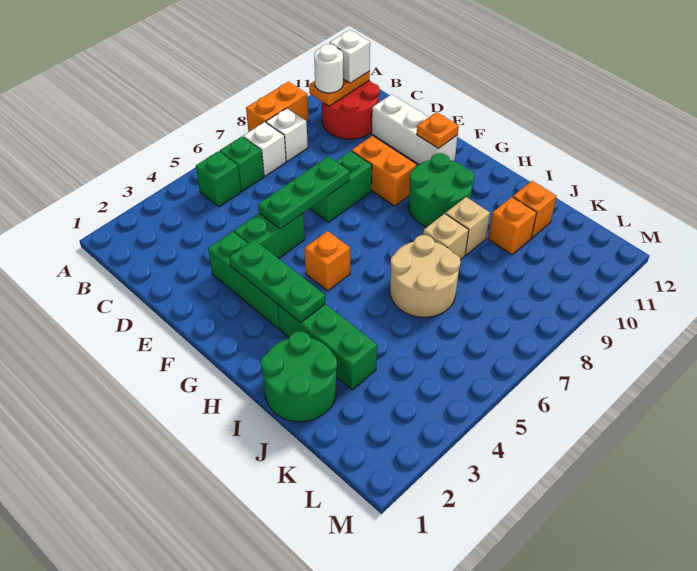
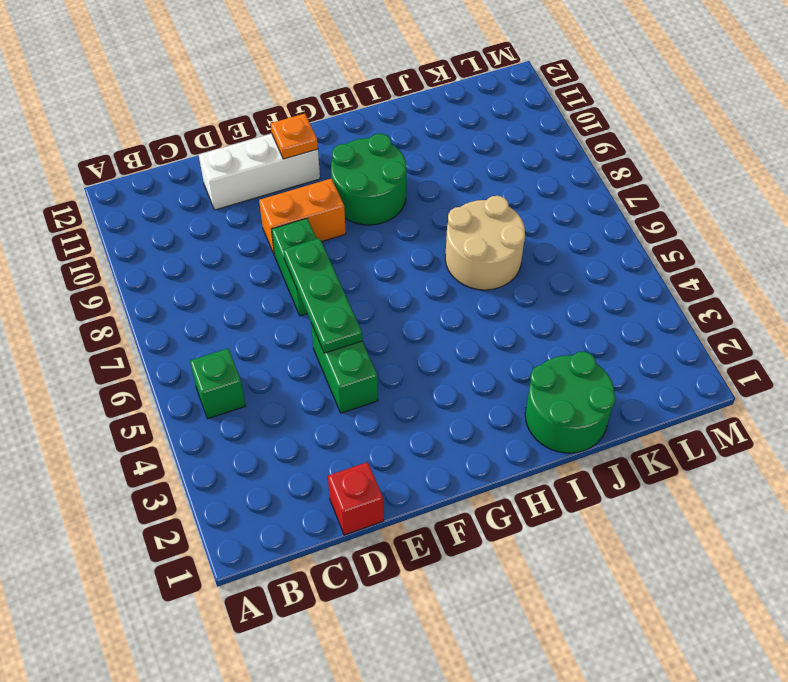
red brick D1 level 1 -> none
none -> orange brick A8:A9 level 1
none -> green brick B6 level 1
none -> white brick B7 level 1

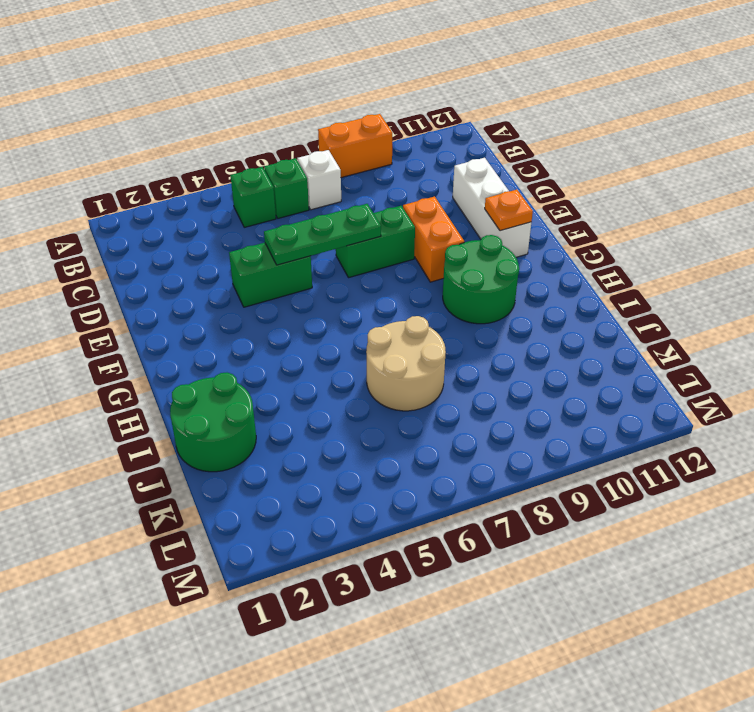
none -> white brick B8 level 1
none -> red round brick B10:C11 level 1
none -> green brick E3:G3 level 1

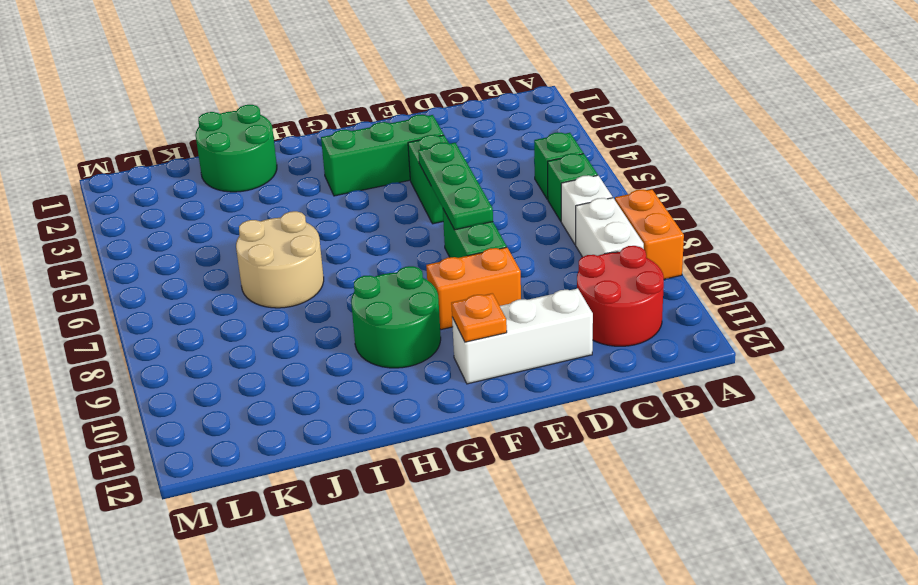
white brick B8:B9 level 1 -> white brick B8 level 1
none -> orange brick G5 level 1
none -> green brick H3:J3 level 1
none -> tan brick I8 level 1

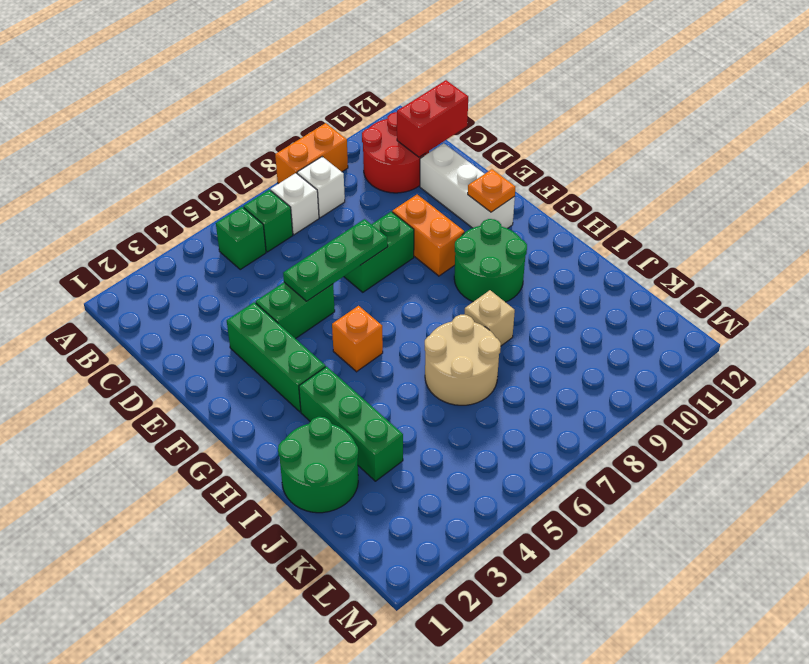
red brick C11:C12 level 2 -> none
none -> tan brick I9 level 1
none -> orange brick J10 level 1
none -> orange brick J11 level 1

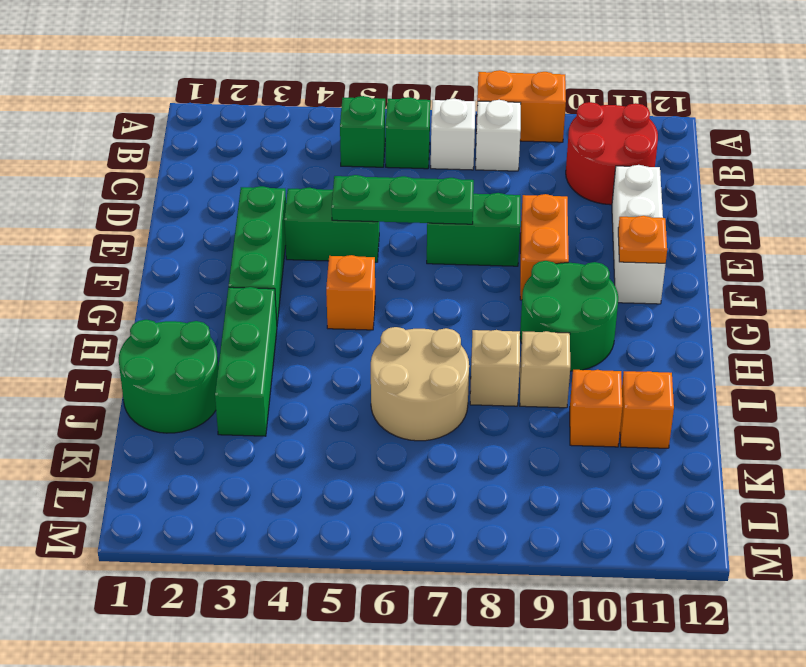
none -> orange plate B10:B11 level 2
none -> green plate F3:H3 level 2
none -> white round brick B10 level 3

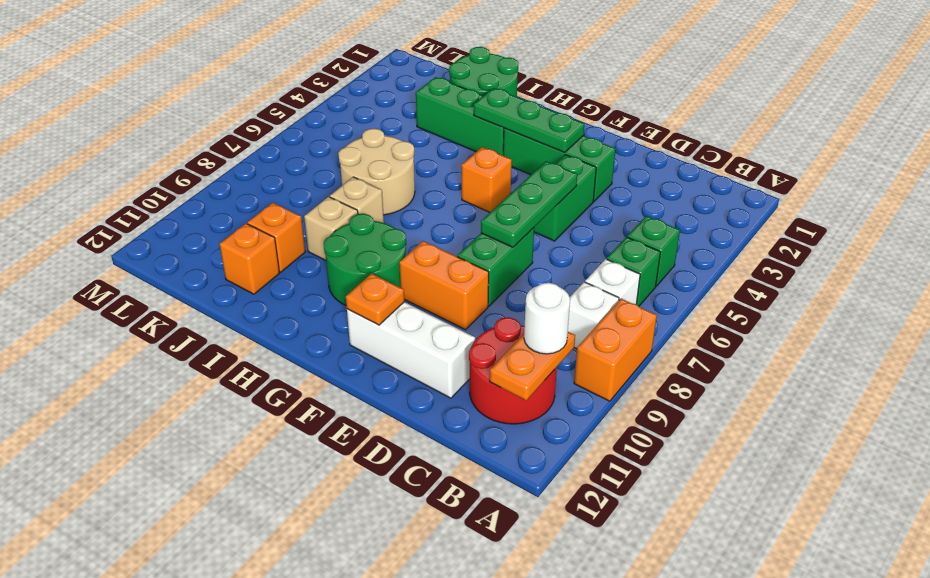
none -> white brick B11 level 3

